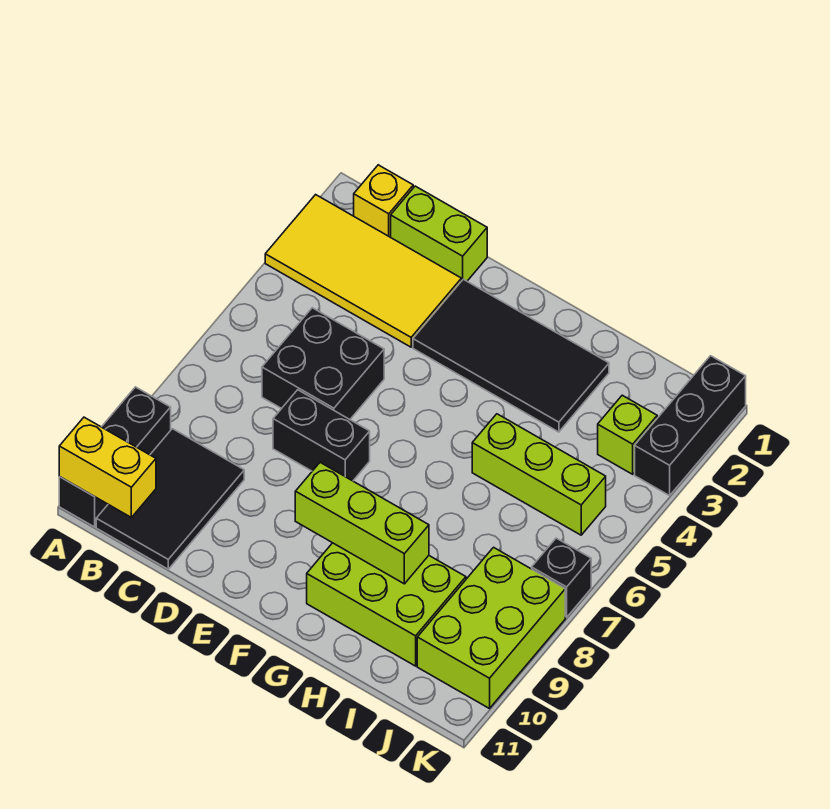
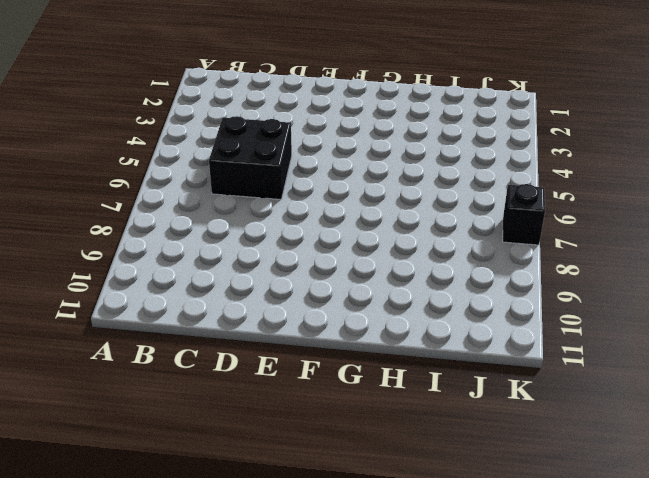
none -> yellow tile A2:D3 level 1
none -> black brick A9:A11 level 1
none -> yellow brick B1 level 1

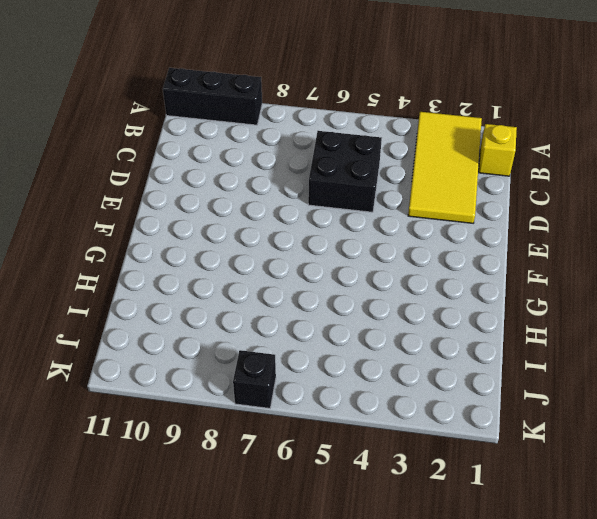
none -> black tile B9:C11 level 1
none -> lime brick C1:D1 level 1
none -> black brick D7:E7 level 1

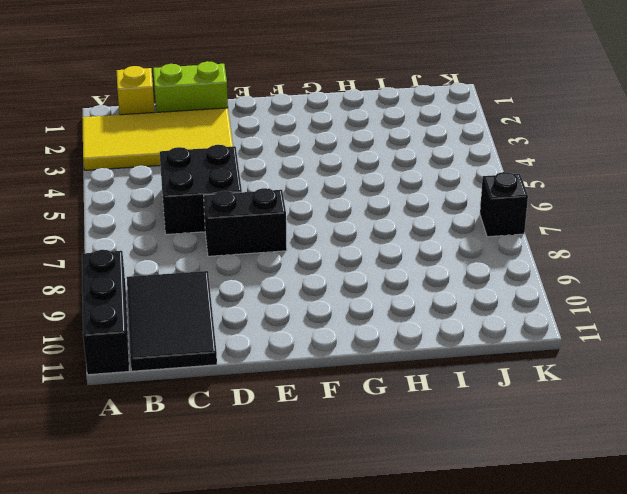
none -> black tile E2:H3 level 1
none -> lime brick G9:I10 level 1
none -> lime brick H5:J5 level 1

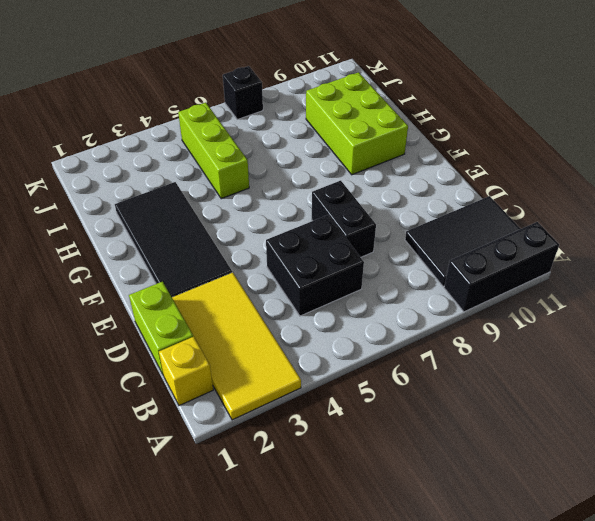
none -> lime brick J3 level 1
none -> lime brick J8:K10 level 1
none -> black brick K1:K3 level 1

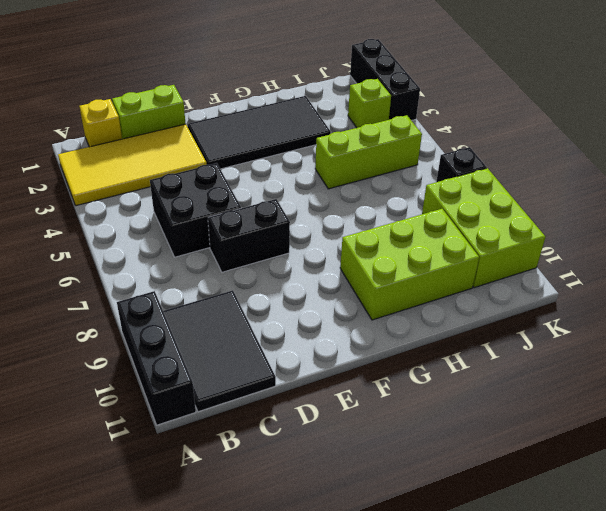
none -> yellow brick A11:B11 level 2
none -> lime brick F9:H9 level 2

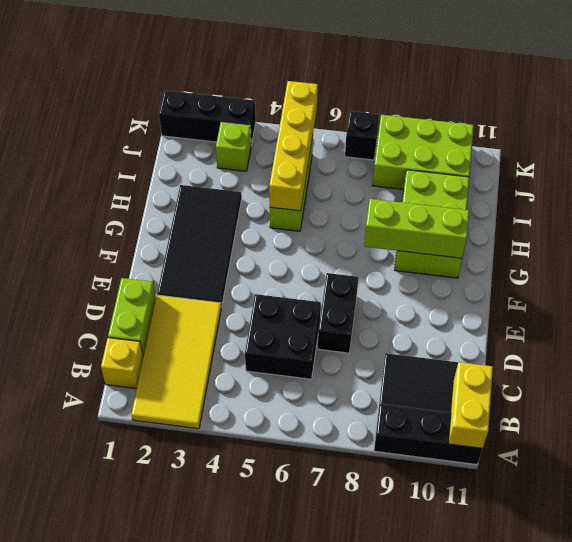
lime brick G8:G10 level 2 -> lime brick F9:H9 level 2
yellow brick H5:K5 level 2 -> none

